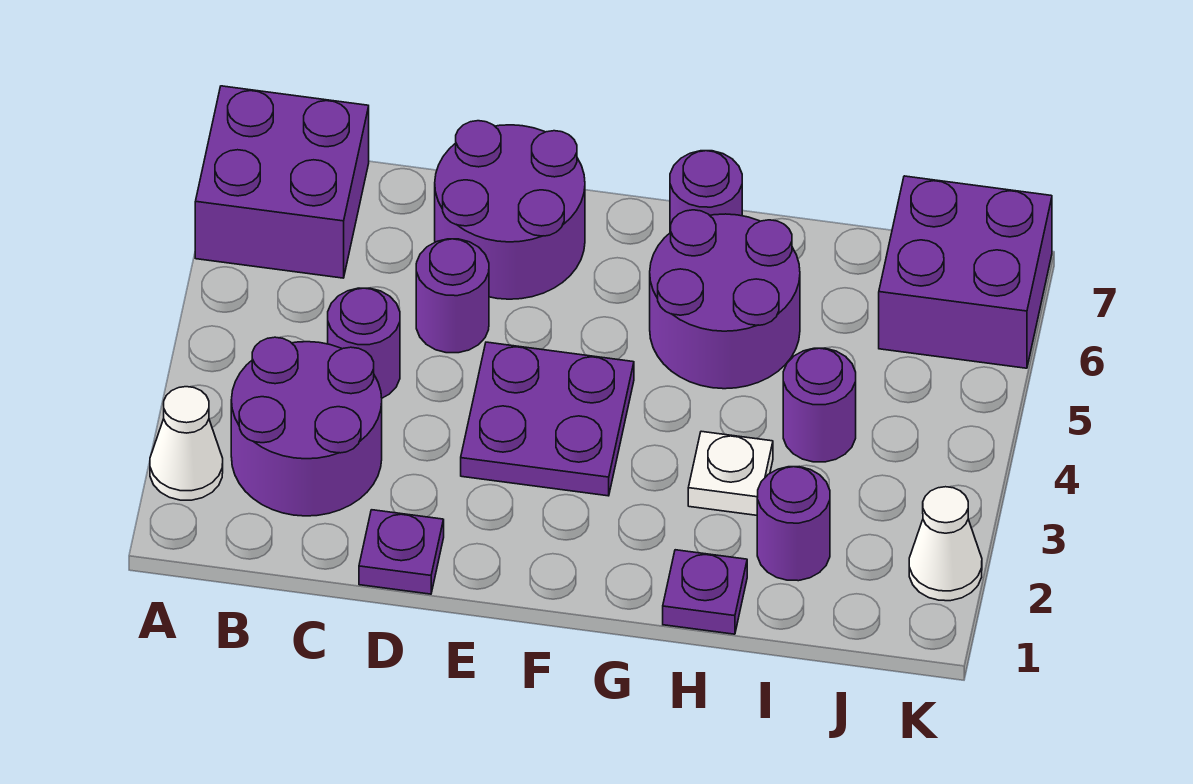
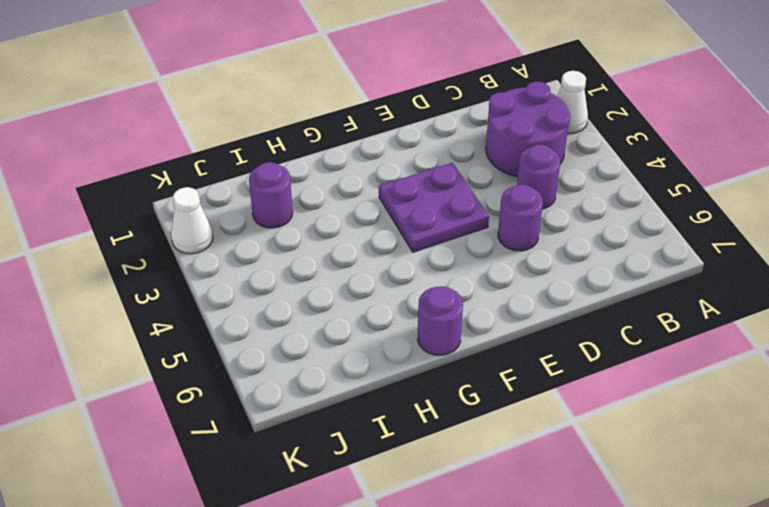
none -> purple brick A6:B7 level 1
none -> purple plate D1 level 1
none -> purple round brick D6:E7 level 1

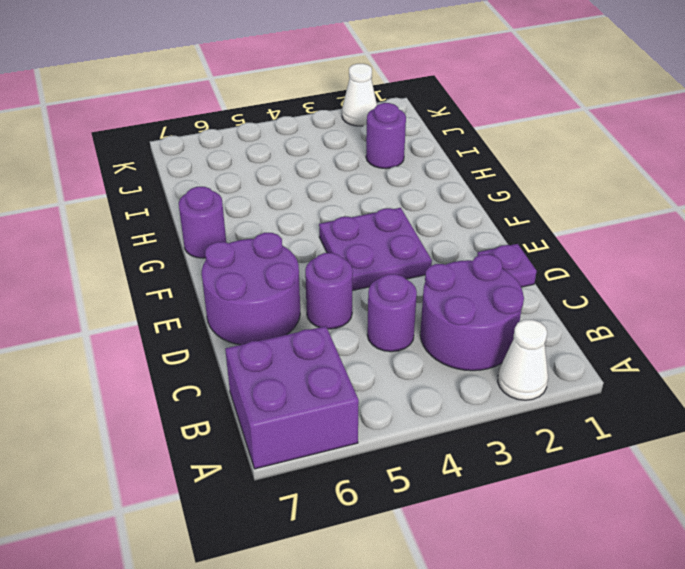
none -> purple round brick G5:H6 level 1
none -> purple plate H1 level 1
none -> white plate H3 level 1

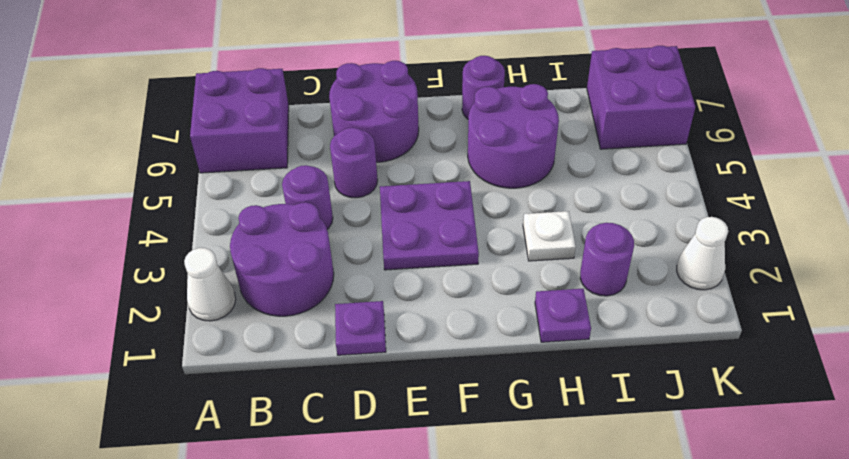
none -> purple round brick I4 level 1

